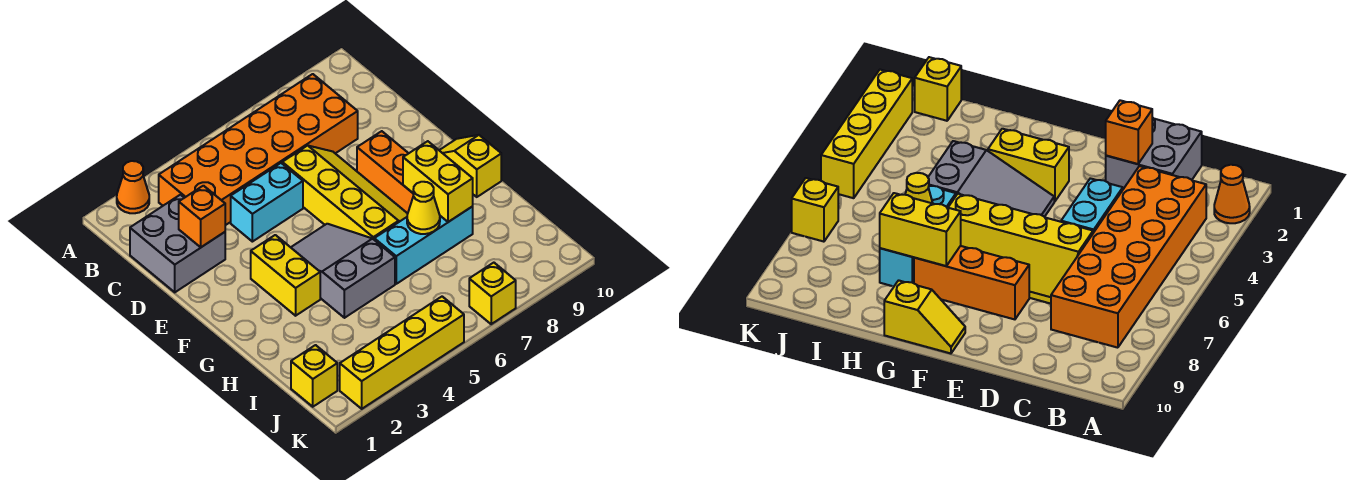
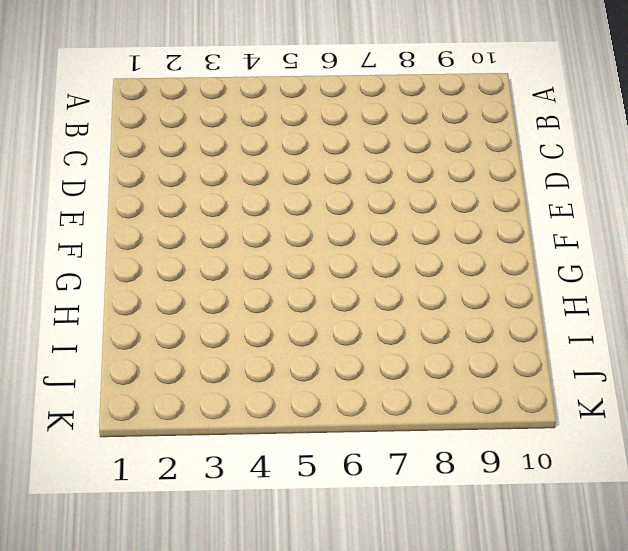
none -> orange cone A2 level 1
none -> orange brick B3:C8 level 1
none -> grey brick C1:D2 level 1

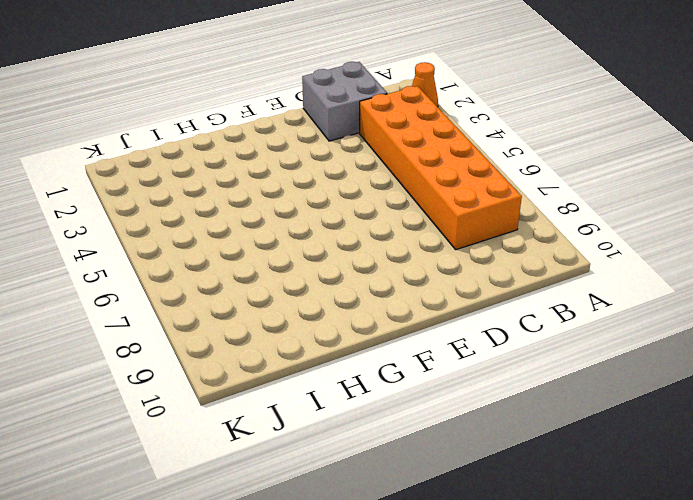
none -> cyan brick D4:D5 level 1
none -> yellow slope D6:G7 level 1 top 6
none -> orange brick E8:G8 level 1

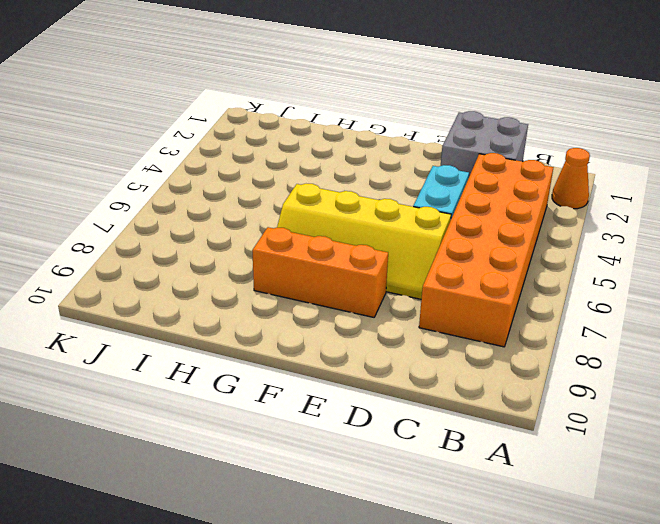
none -> yellow brick F3:G3 level 1
none -> grey slope F4:H5 level 1 top H
none -> yellow slope F10:G10 level 1 top G

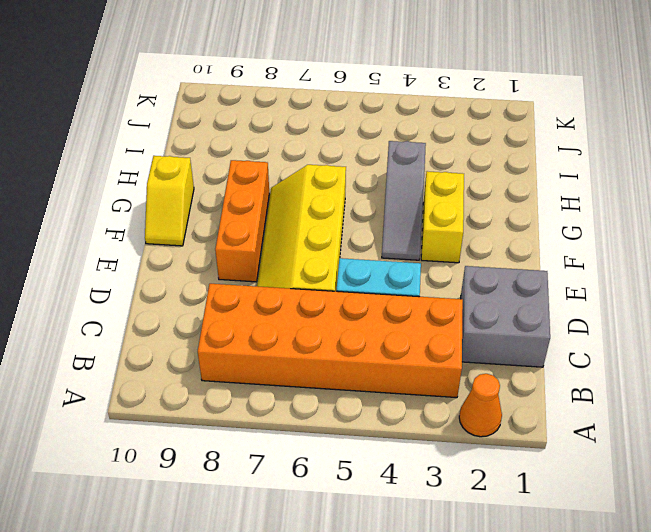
grey slope F4:H4 level 1 top H -> grey slope F4:H5 level 1 top H
none -> cyan brick H6:H8 level 1
none -> yellow brick J1 level 1
none -> yellow brick K2:K5 level 1

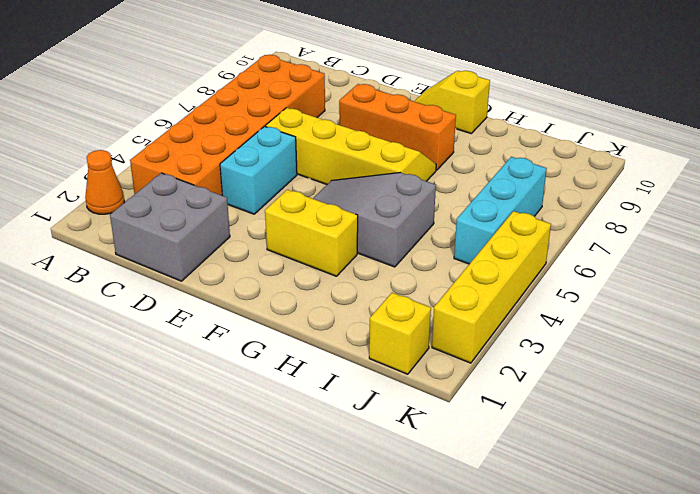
cyan brick J5:J7 level 1 -> cyan brick H6:H8 level 1
none -> yellow brick K7 level 1
none -> orange brick D2 level 2
none -> yellow brick G8:H8 level 2

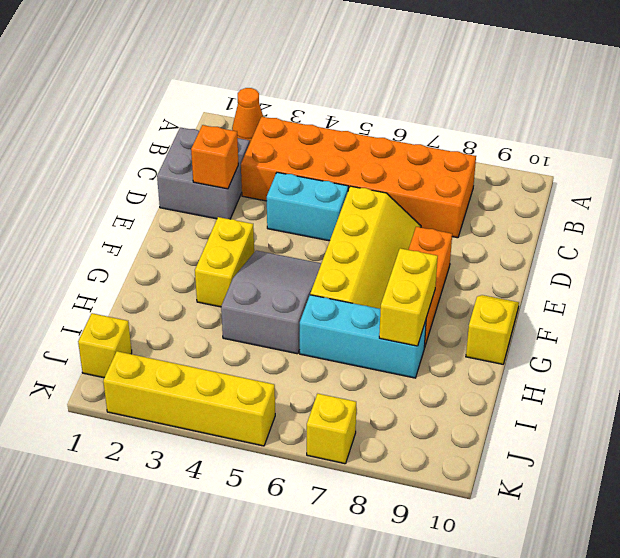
none -> yellow cone H7 level 2

